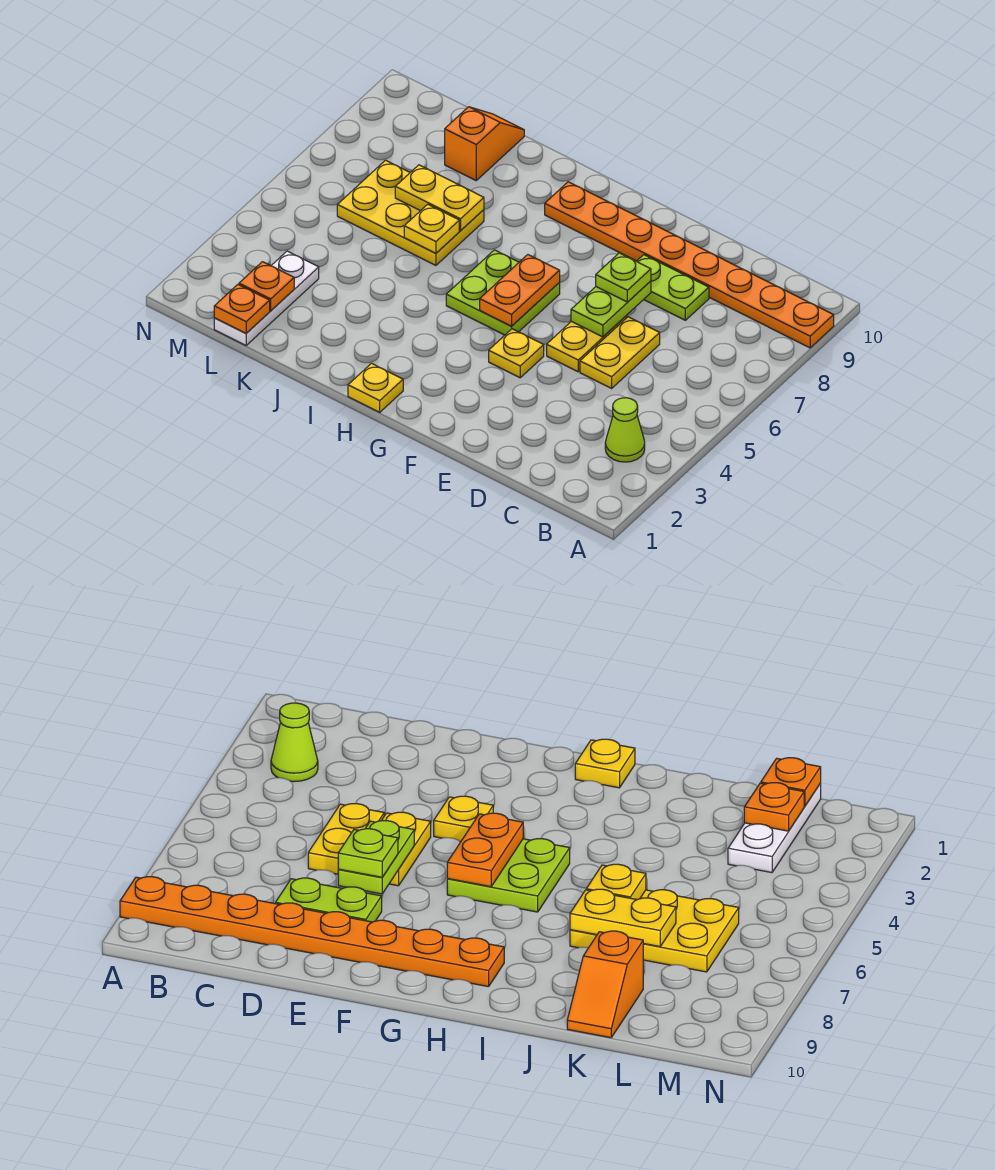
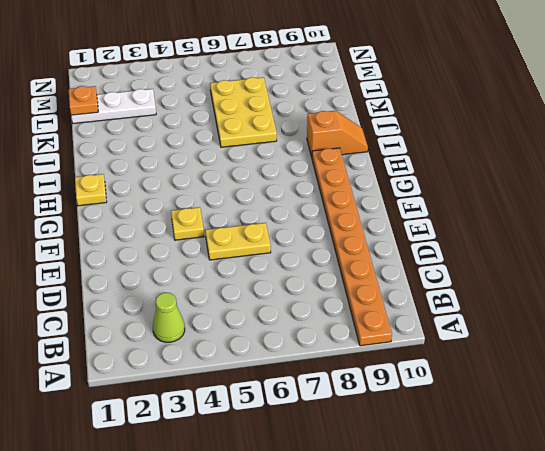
orange slope I9:I10 level 1 top 9 -> orange slope K9:K10 level 1 top 9
none -> yellow plate D5:D6 level 1
none -> lime plate D8:E8 level 1
none -> lime plate G5:H6 level 1

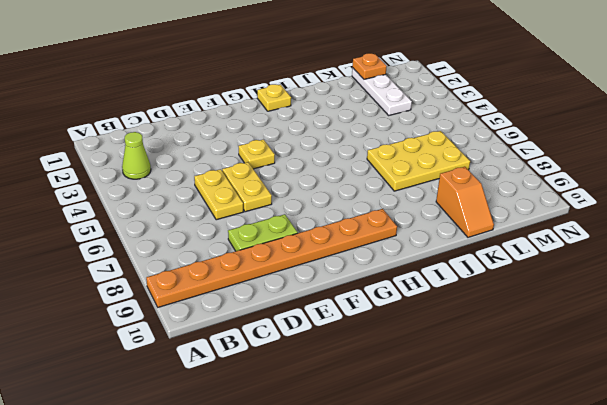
none -> lime plate G5:H6 level 1
none -> lime plate E6:E7 level 2
none -> orange plate G5:G6 level 2

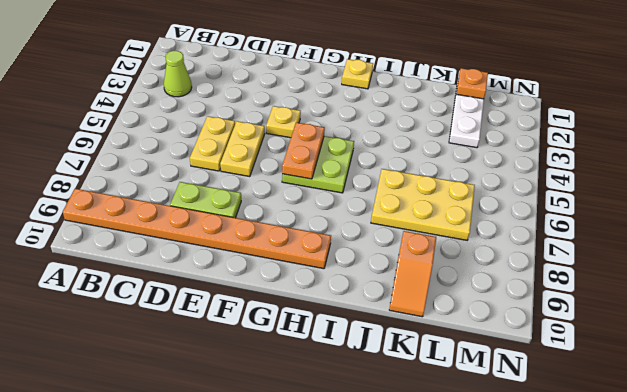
none -> lime plate E6:E7 level 2
none -> yellow plate J6 level 2
none -> yellow plate J7:K7 level 2

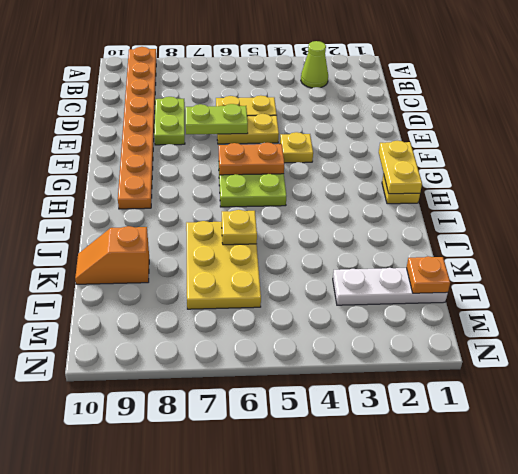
yellow plate G1:H1 level 2 -> yellow plate J7:K7 level 2
none -> orange plate L2 level 2
none -> lime plate E7 level 3

